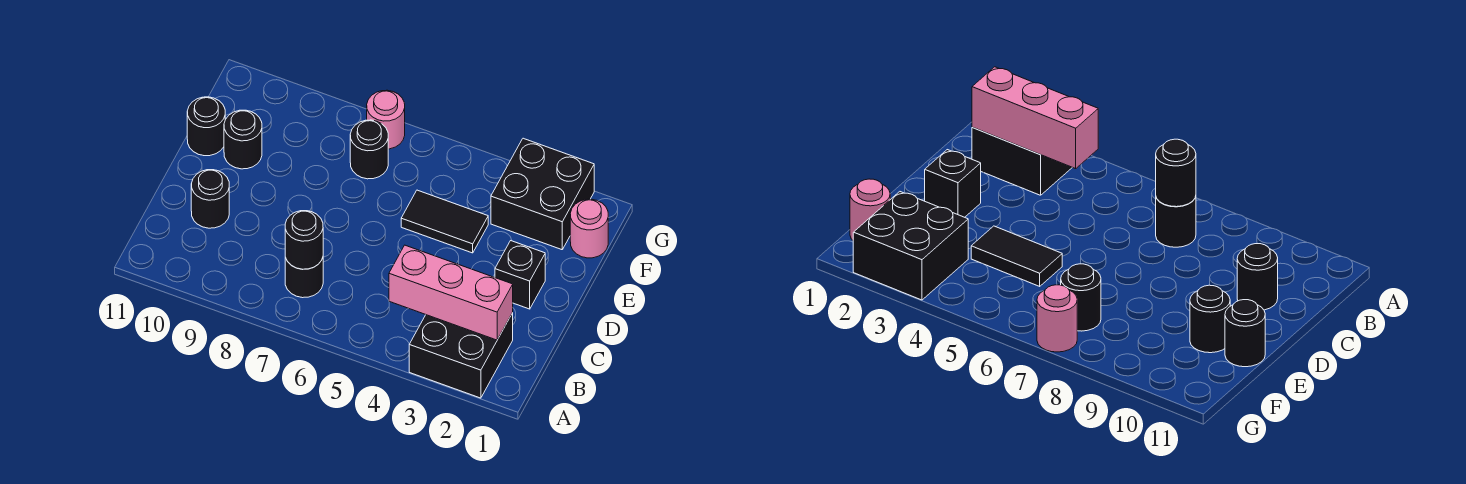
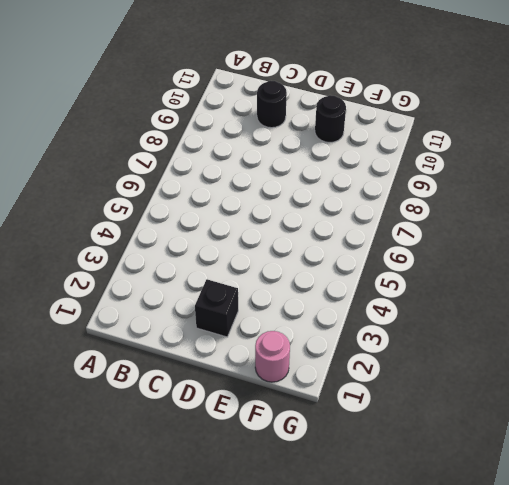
none -> black brick A2:B3 level 1
none -> black round brick B7 level 1
none -> black tile E4:E5 level 1

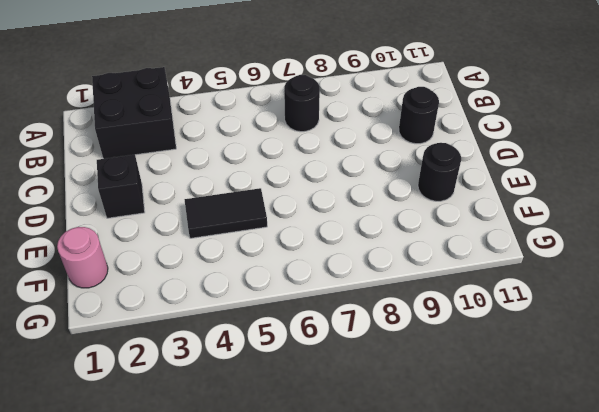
none -> black round brick E11 level 1
none -> black brick F2:G3 level 1
none -> black round brick F7 level 1

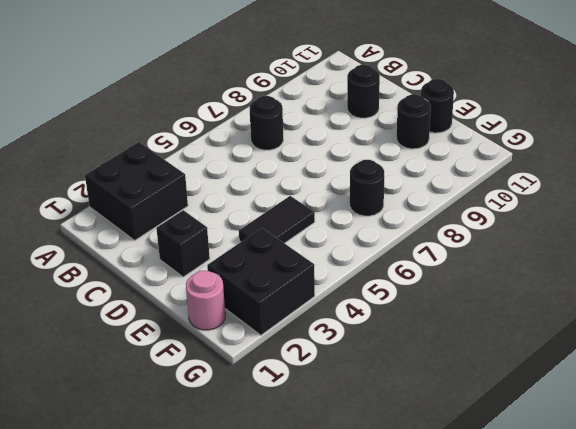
none -> pink round brick G7 level 1
none -> pink brick B2:B4 level 2
none -> black round brick B7 level 2

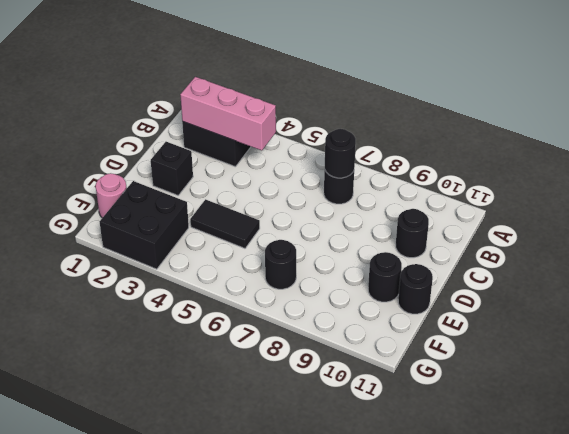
none -> pink round brick G7 level 1

